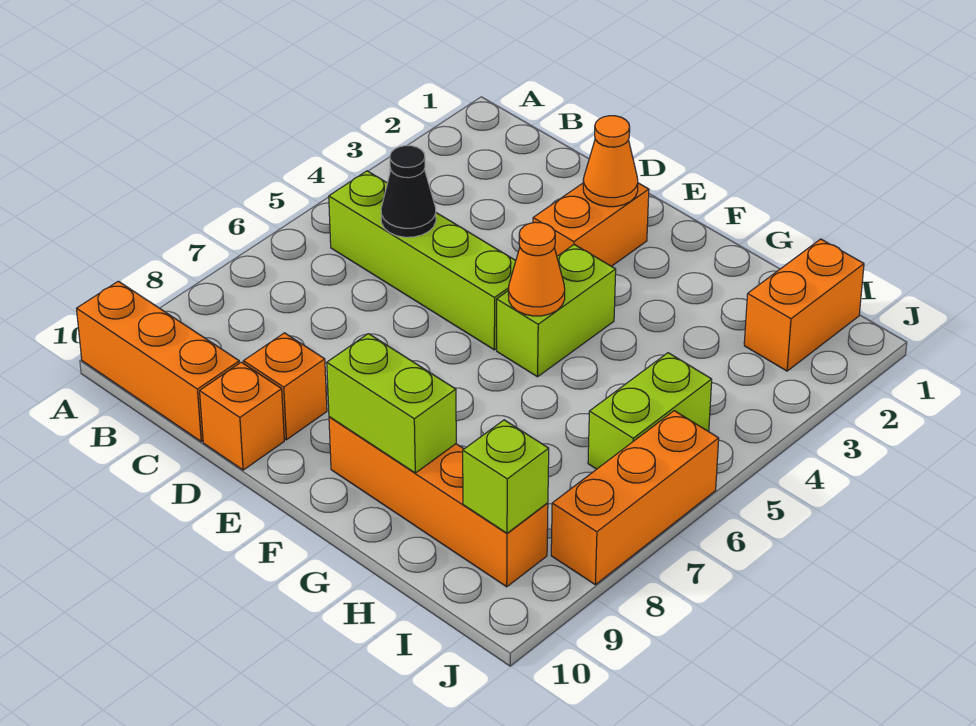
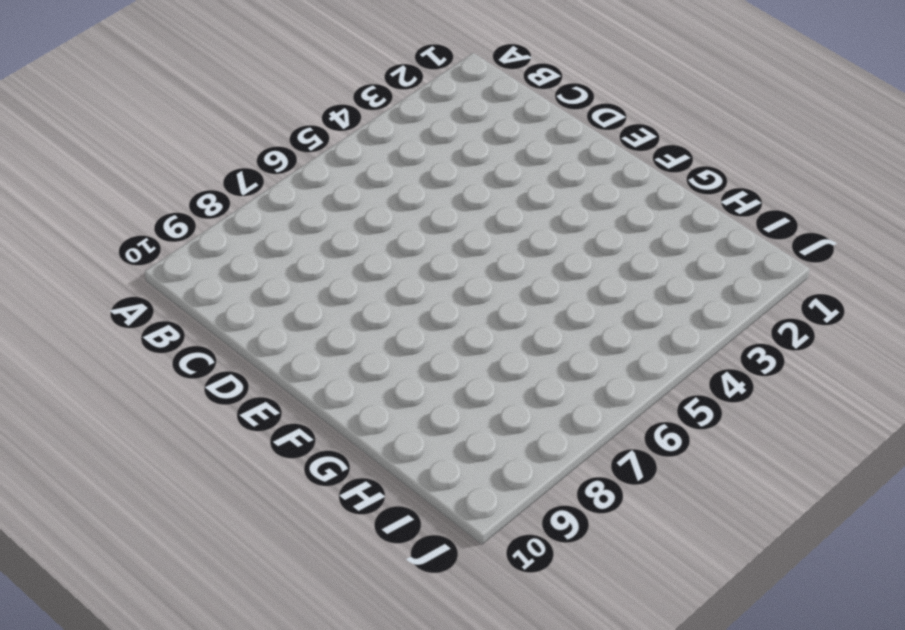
none -> orange brick A10:C10 level 1
none -> lime brick B5:E5 level 1
none -> orange brick D9 level 1

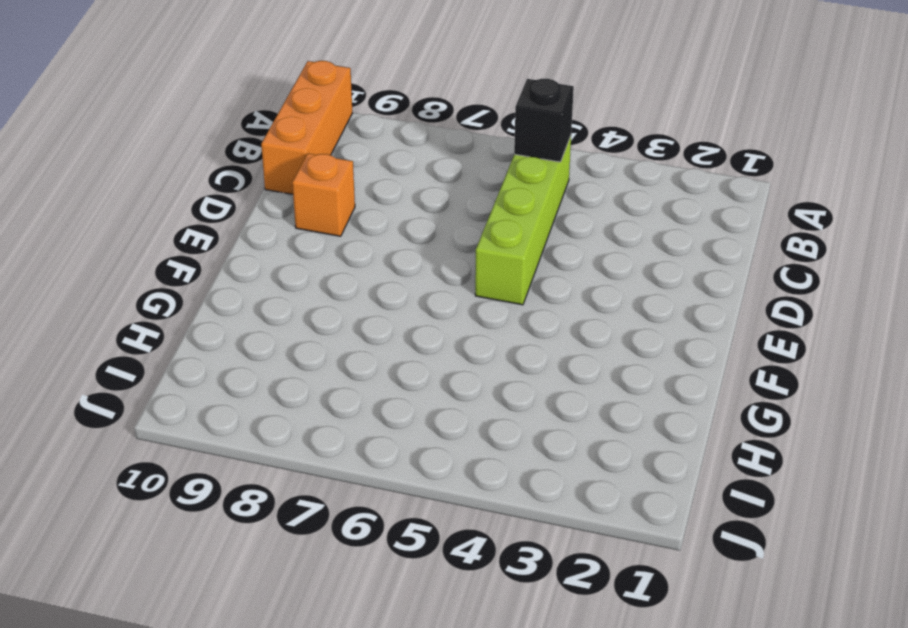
black brick B5 level 2 -> none
none -> orange brick D10 level 1
none -> orange brick E2:E3 level 1
none -> lime brick F4:F5 level 1

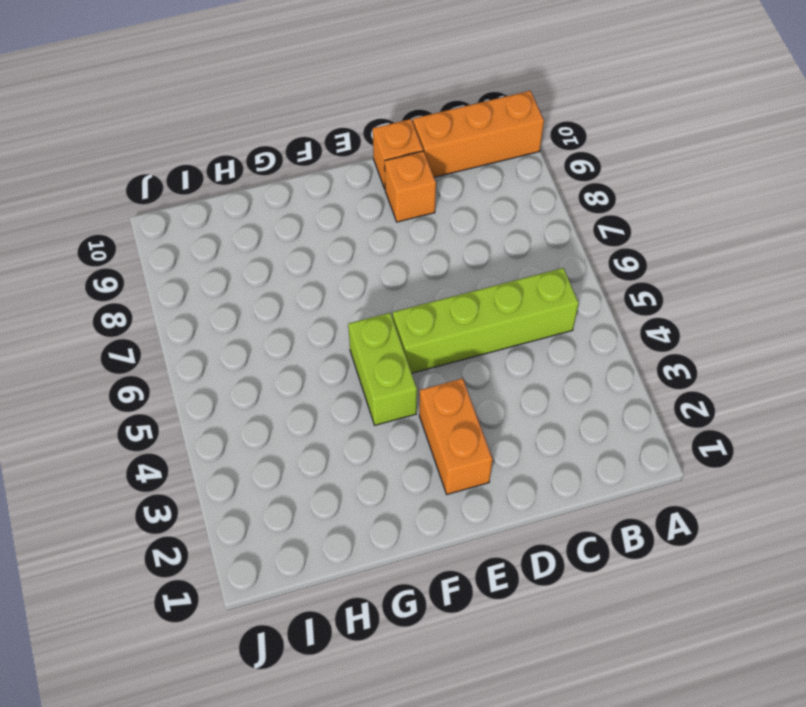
none -> orange brick F9:I9 level 1
none -> orange brick I1:I2 level 1
none -> lime brick I5:I6 level 1

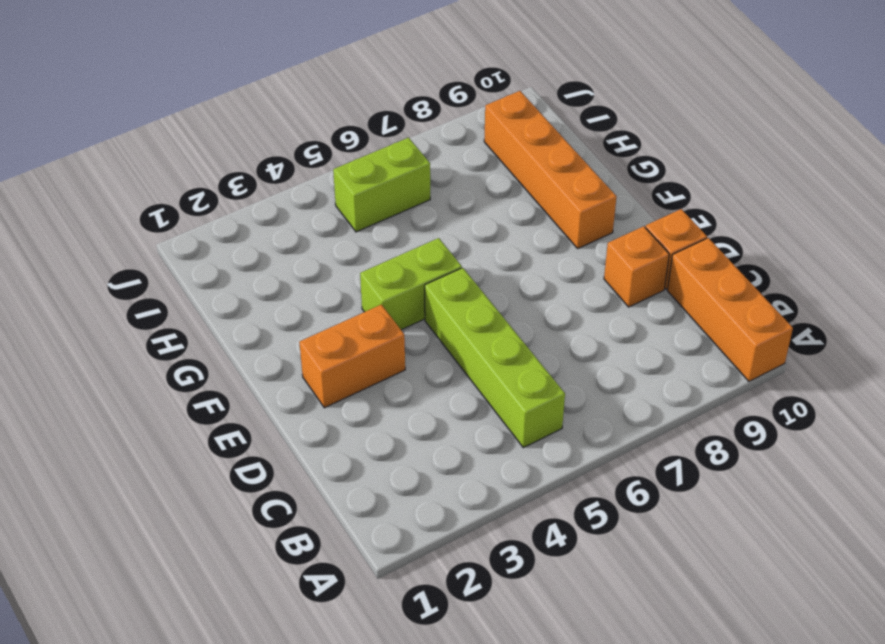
none -> orange brick I1:I2 level 1
none -> orange brick J6:J8 level 1
none -> black cone C5 level 2

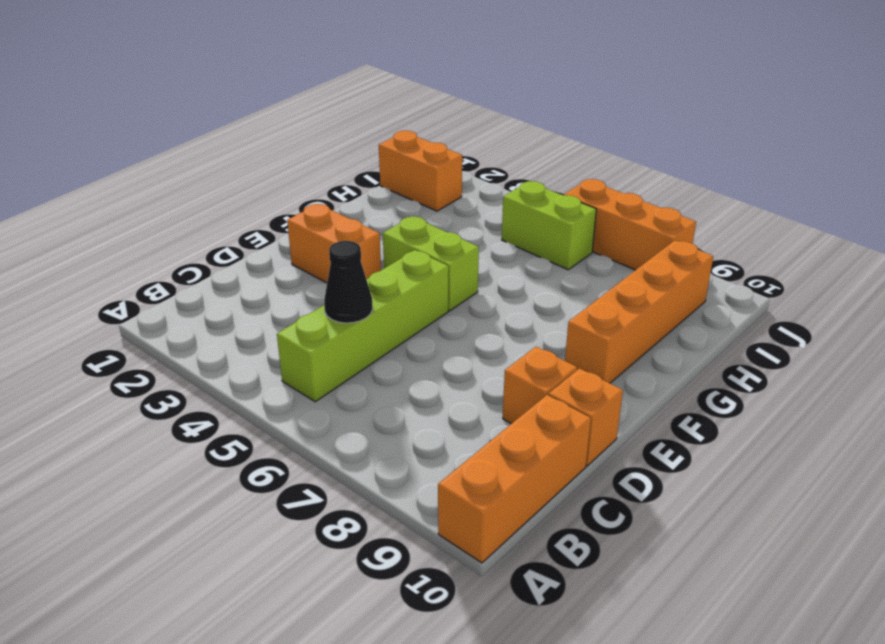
none -> orange cone E2 level 2
none -> orange cone F5 level 2
none -> lime brick F9:G9 level 2

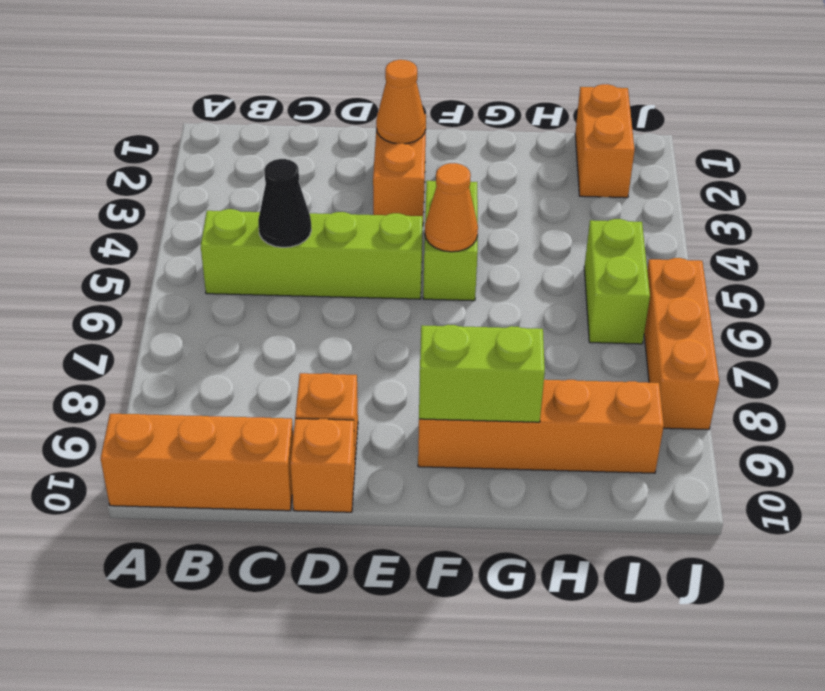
none -> lime brick I9 level 2

